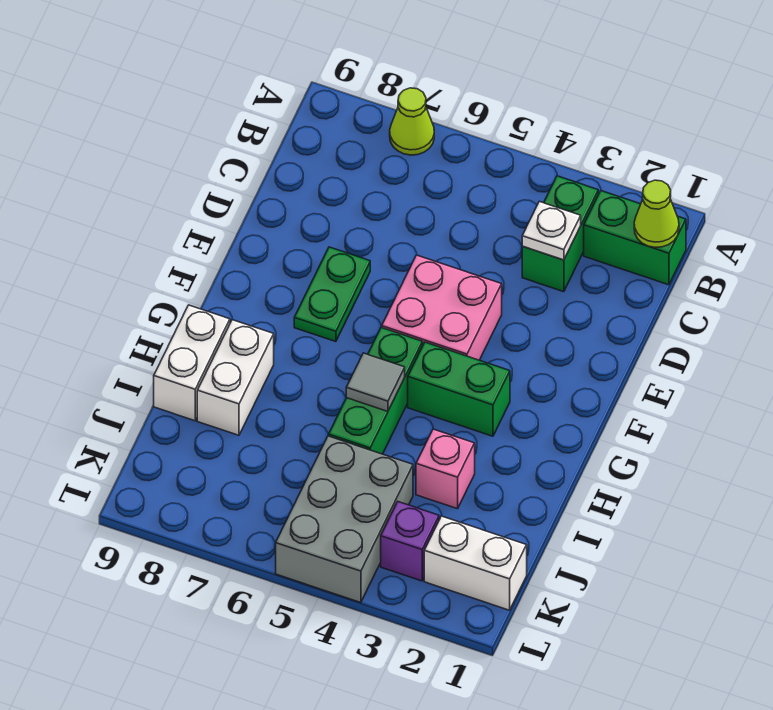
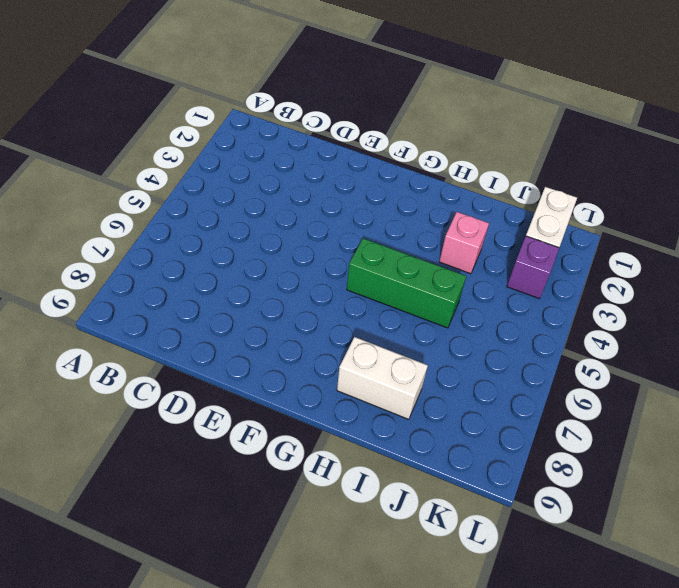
none -> lime cone A7 level 1
none -> green brick B1:B2 level 1
none -> green brick B3:C3 level 1

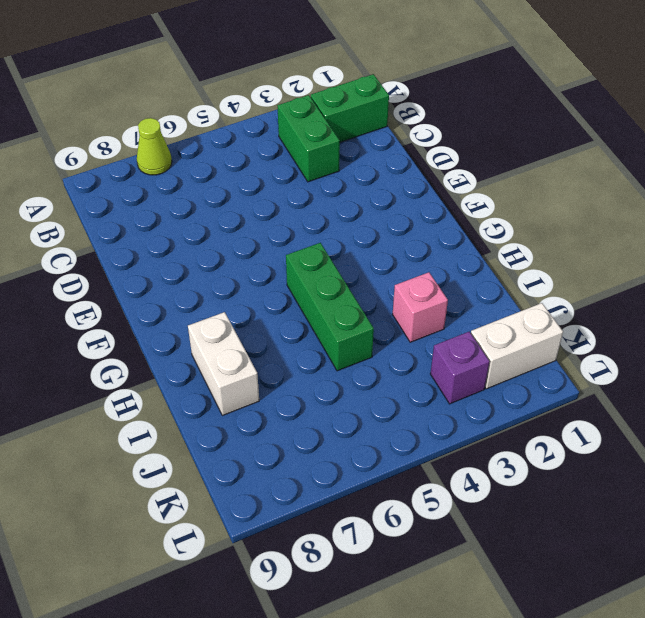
none -> pink brick E4:F5 level 1
none -> green plate E7:F7 level 1
none -> green brick G3:G4 level 1

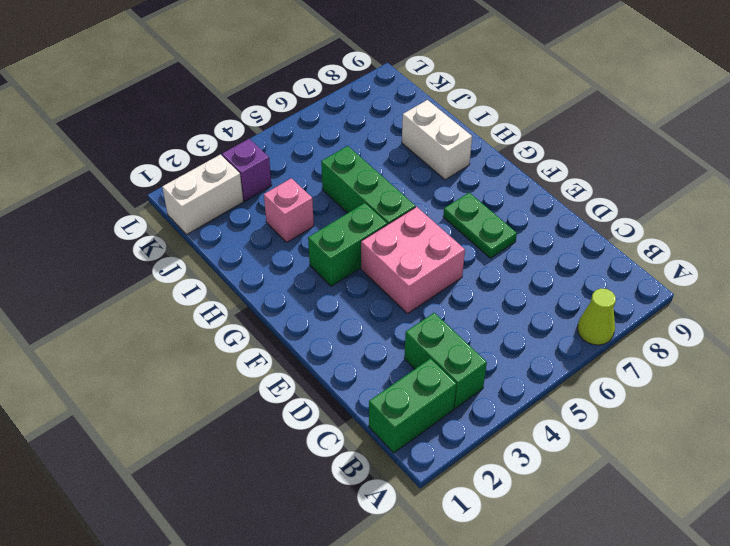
none -> white brick H9:I9 level 1
none -> grey brick J4:L5 level 1
none -> lime cone B1 level 2

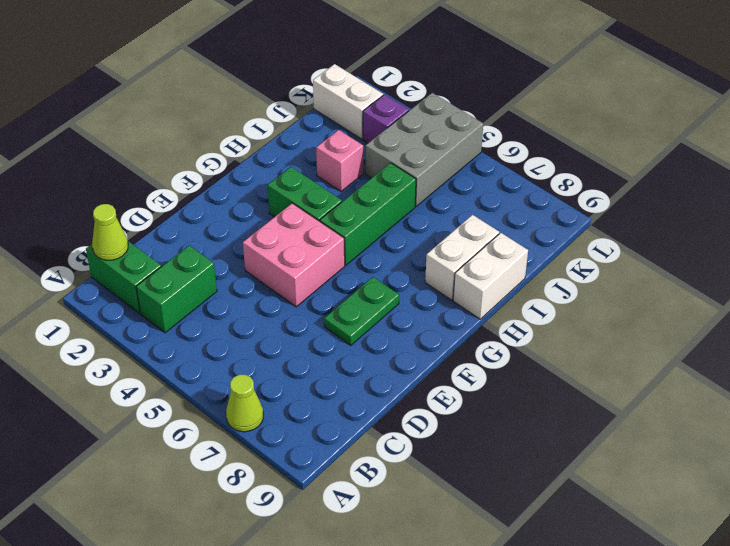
none -> white plate C3 level 2
none -> grey tile H5 level 2

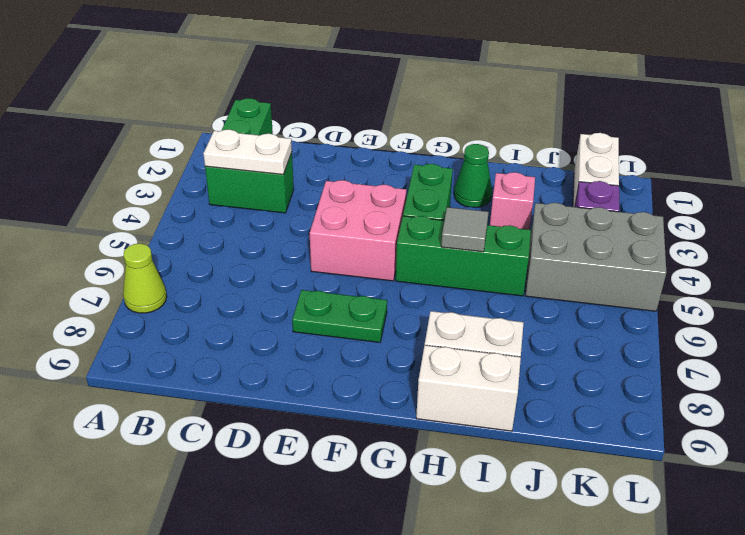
white plate B3:C3 level 2 -> white plate C3 level 2
green cone H2 level 1 -> none
none -> lime cone B1 level 2

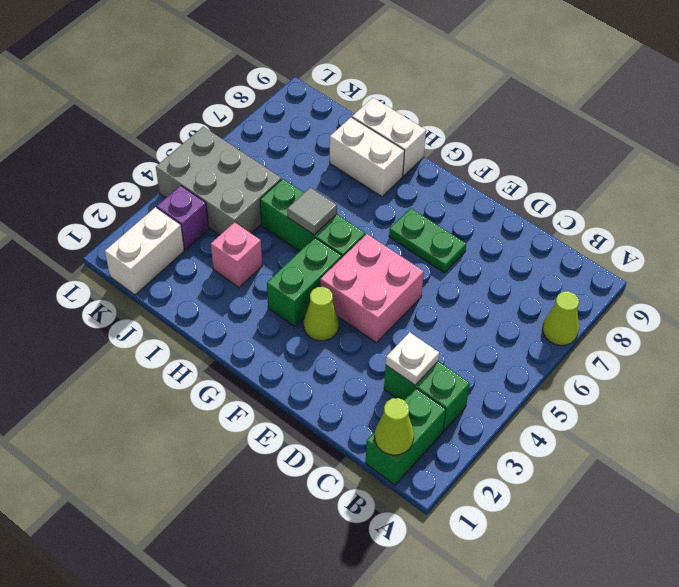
lime cone F3 level 1 -> none

